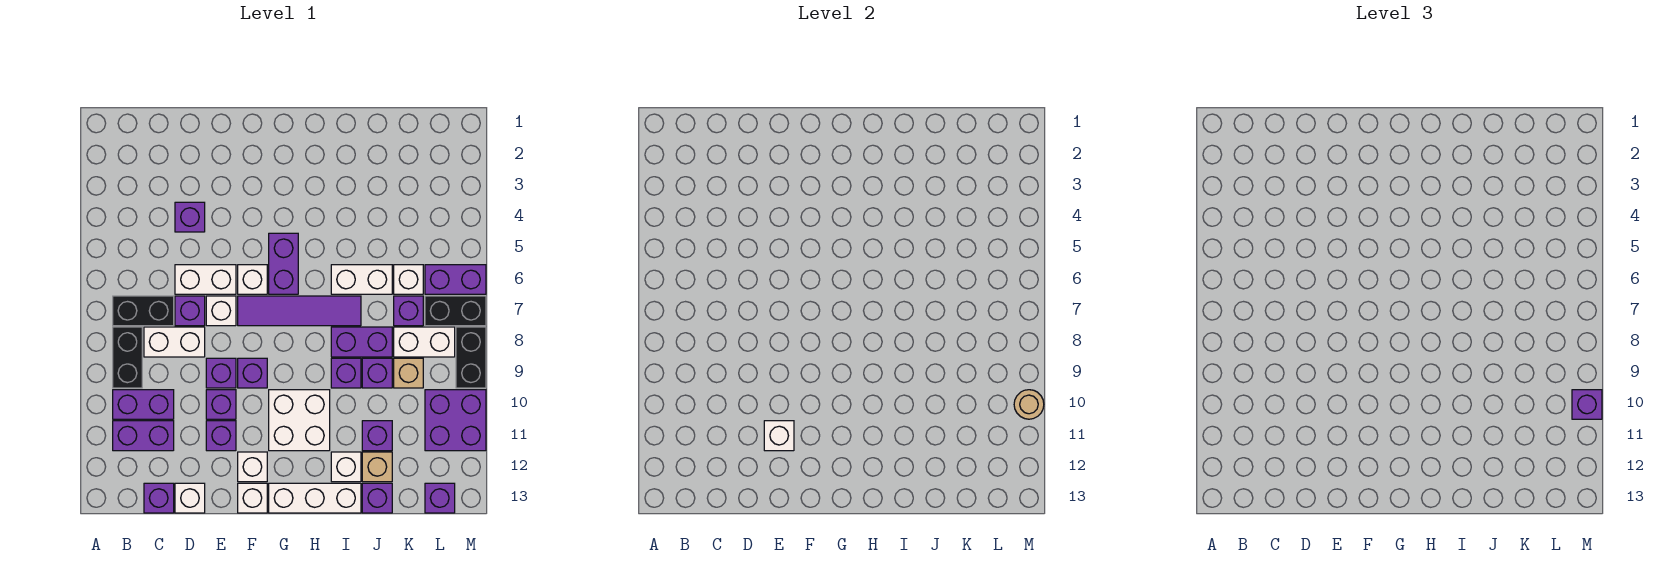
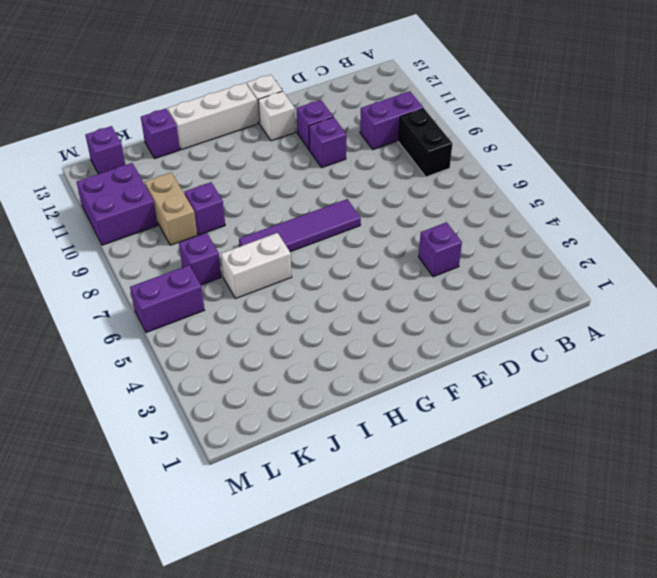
tan brick K9:K10 level 1 -> tan brick K9 level 1
none -> black brick B7:C7 level 1
none -> purple brick B11:C11 level 1
none -> white brick C8:D8 level 1
none -> purple brick C13 level 1

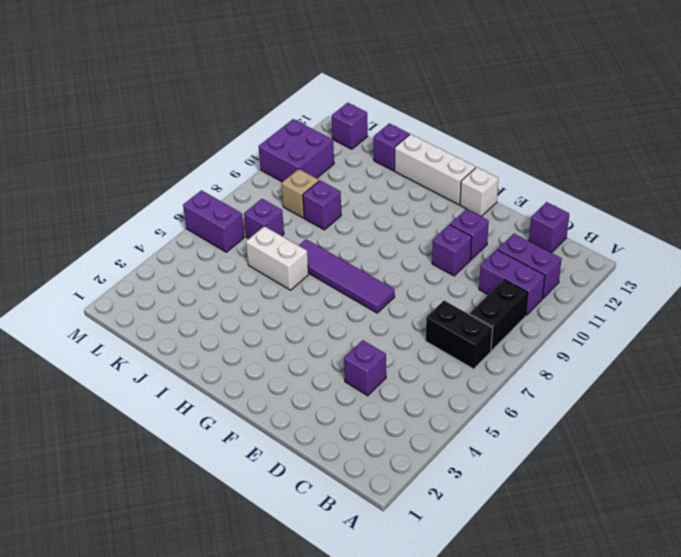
none -> white brick C8:D8 level 1
none -> white brick D6:E6 level 1
none -> purple brick D7 level 1
none -> white brick D13 level 1

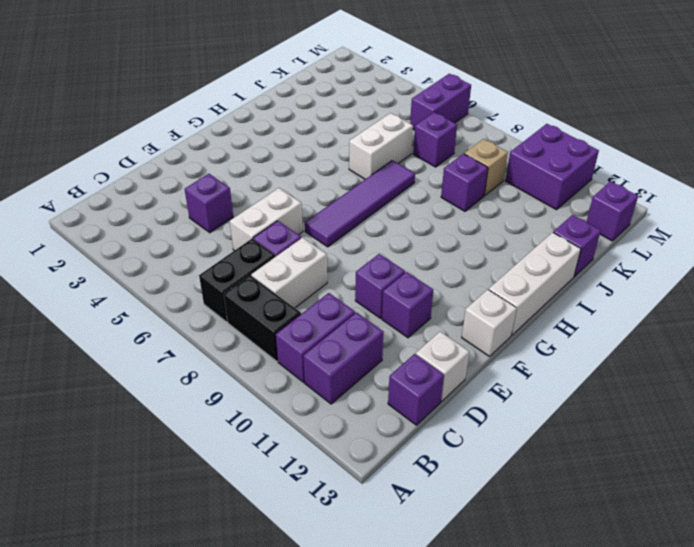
none -> white brick E7 level 1
none -> purple brick E9 level 1
none -> white brick F6 level 1
none -> purple brick F9 level 1

